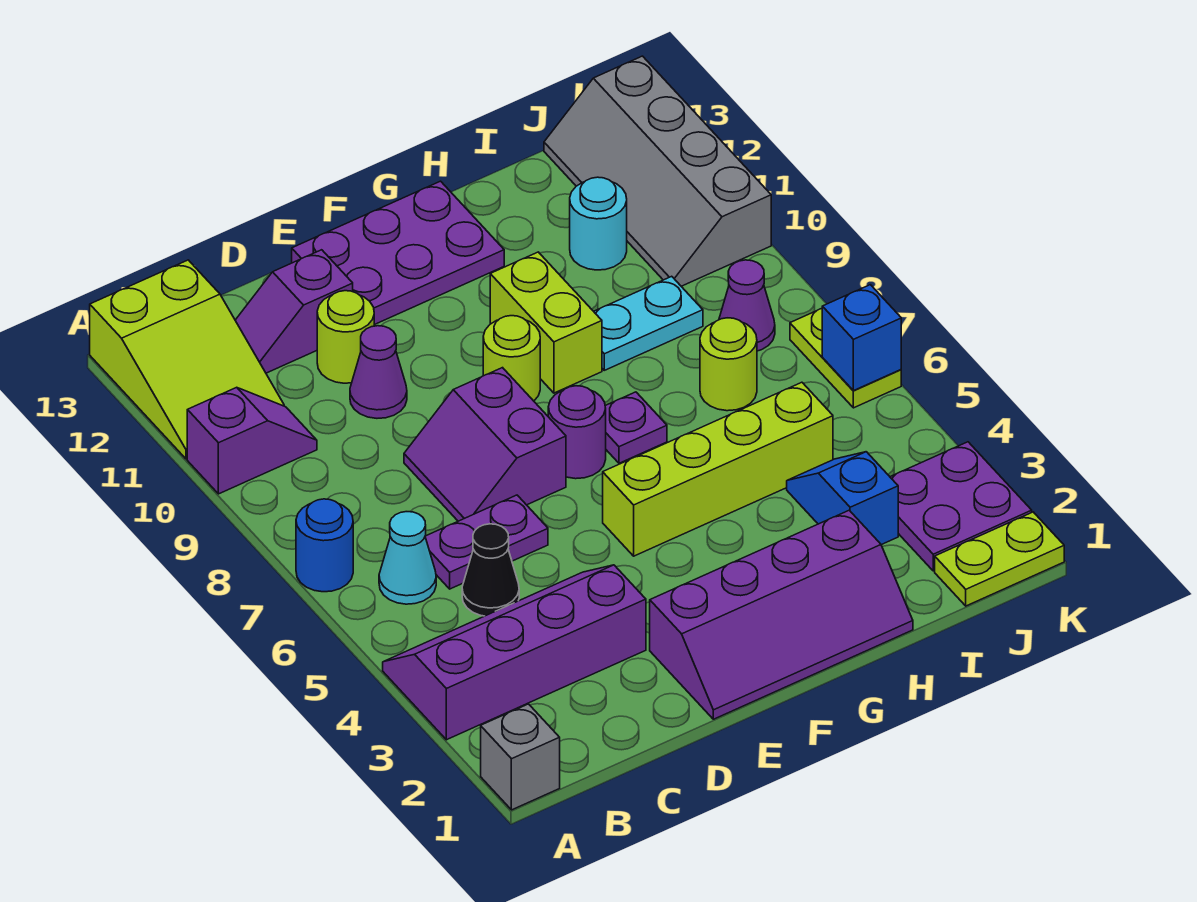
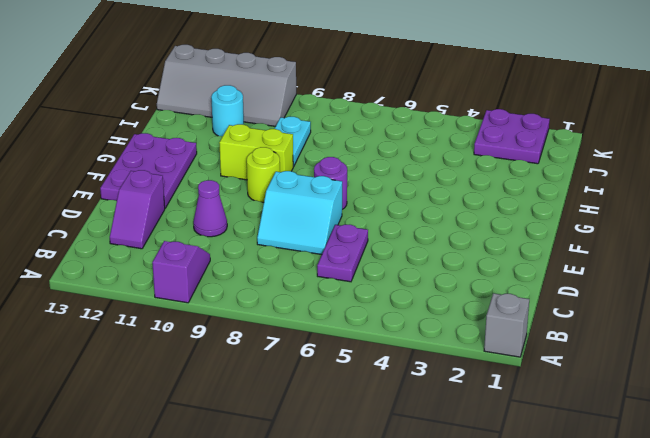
cyan slope D7:E8 level 1 top E -> purple slope D7:E8 level 1 top E
none -> purple slope A3:D4 level 1 top 3
none -> blue round brick A7 level 1
none -> lime slope A11:B13 level 1 top 13

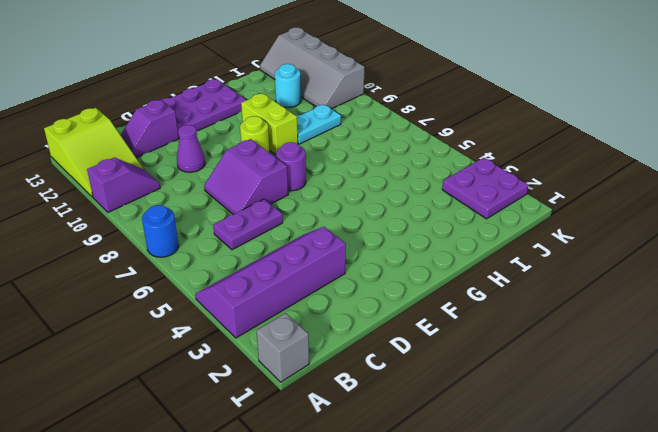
none -> cyan cone B6 level 1
none -> black cone C5 level 1
none -> lime round brick D11 level 1

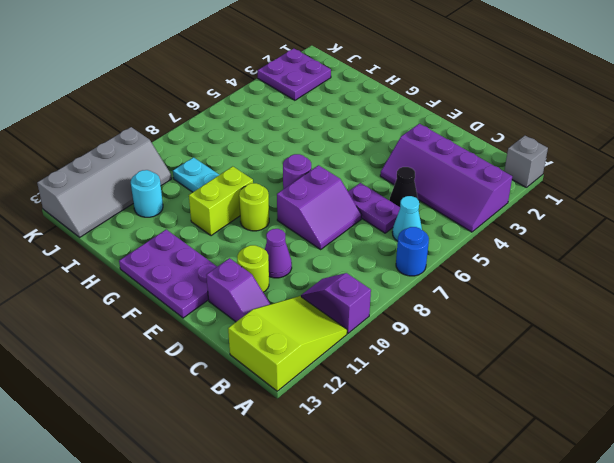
none -> purple slope E1:H2 level 1 top 2
none -> lime brick F5:I5 level 1
none -> purple plate G7 level 1

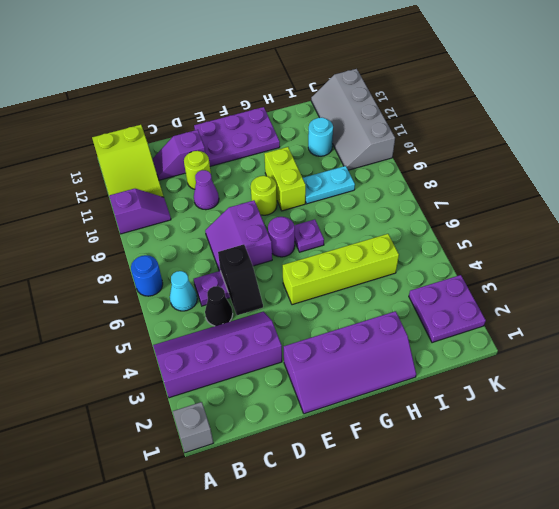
black slope D5:D6 level 2 top 6 -> none
none -> blue slope I3:I4 level 1 top 3
none -> lime round brick I7 level 1
none -> lime plate J1:K1 level 1

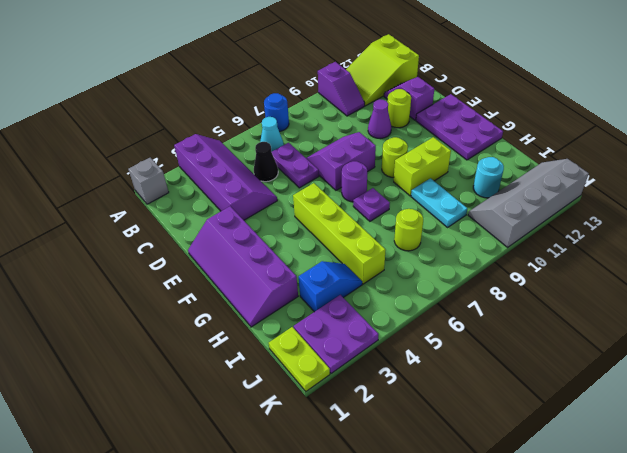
none -> purple cone J8 level 1
none -> lime plate K6:K7 level 1
none -> blue brick K6 level 2

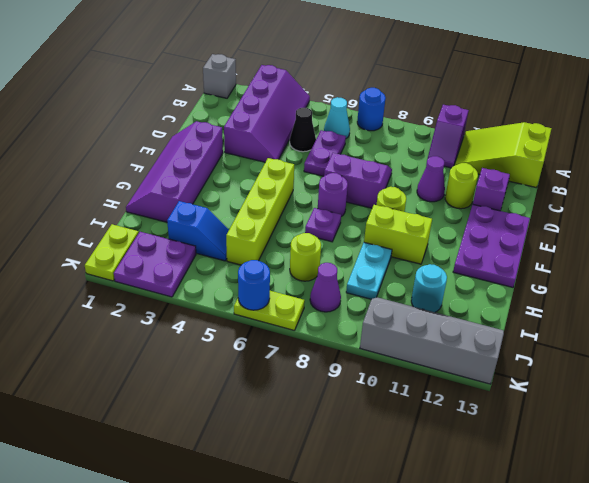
blue round brick K6 level 2 -> blue brick K6 level 2

